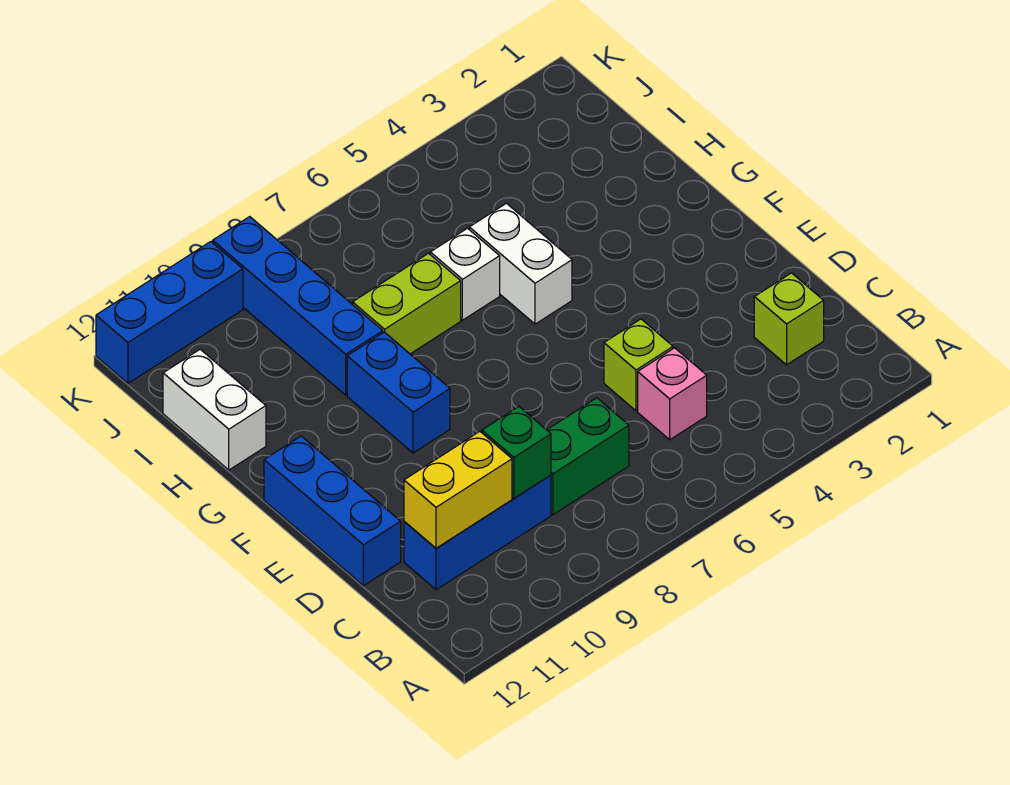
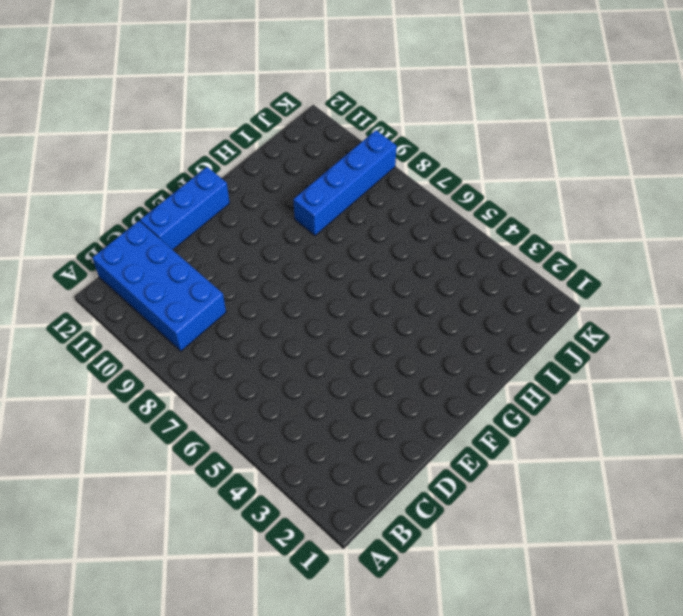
blue brick B9:C12 level 1 -> blue brick C9:C11 level 1
none -> lime brick C2 level 1
none -> pink brick C5 level 1
none -> green brick C7:C8 level 1

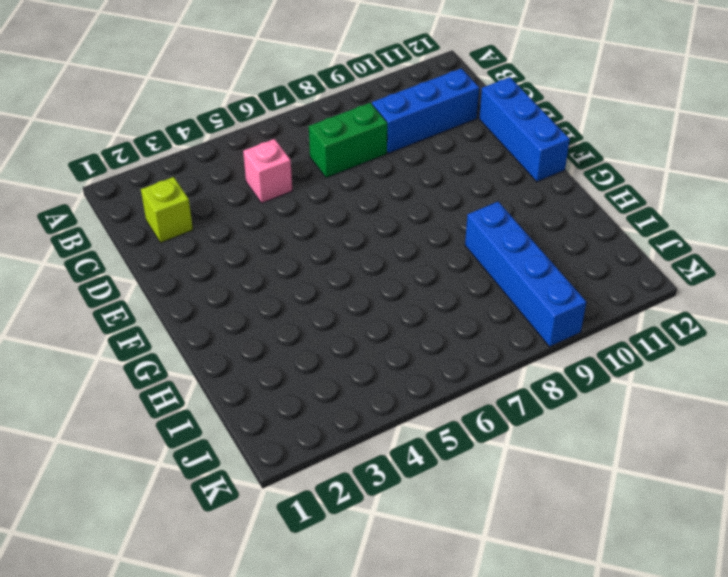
none -> lime brick D5 level 1
none -> blue brick F9:G9 level 1
none -> white brick G5:H5 level 1

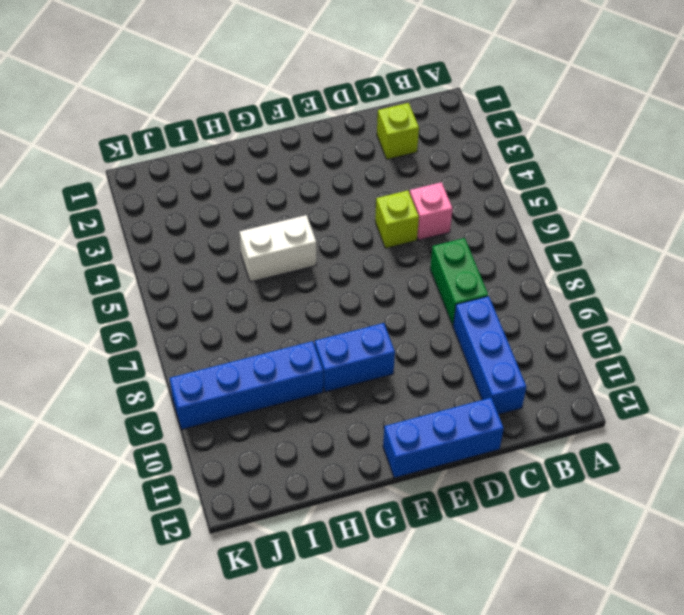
none -> white brick H6 level 1
none -> lime brick H7:H8 level 1
none -> white brick H12:I12 level 1

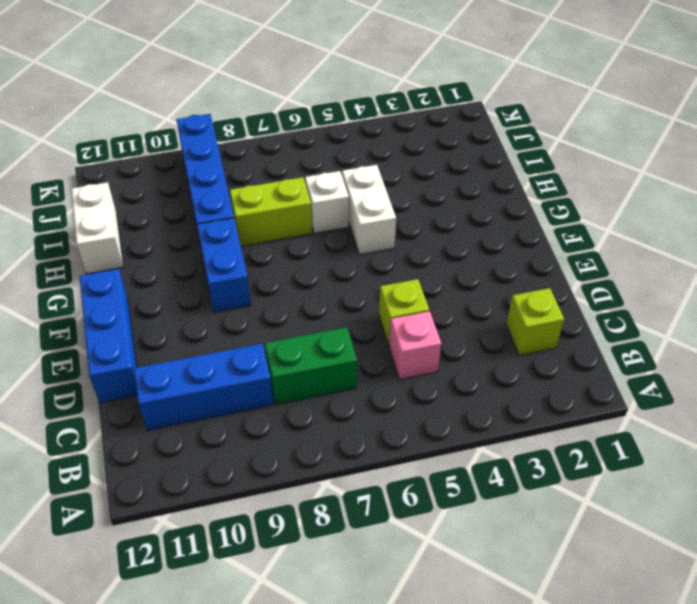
none -> blue brick K10:K12 level 1
none -> green brick C9 level 2
none -> yellow brick C10:C11 level 2

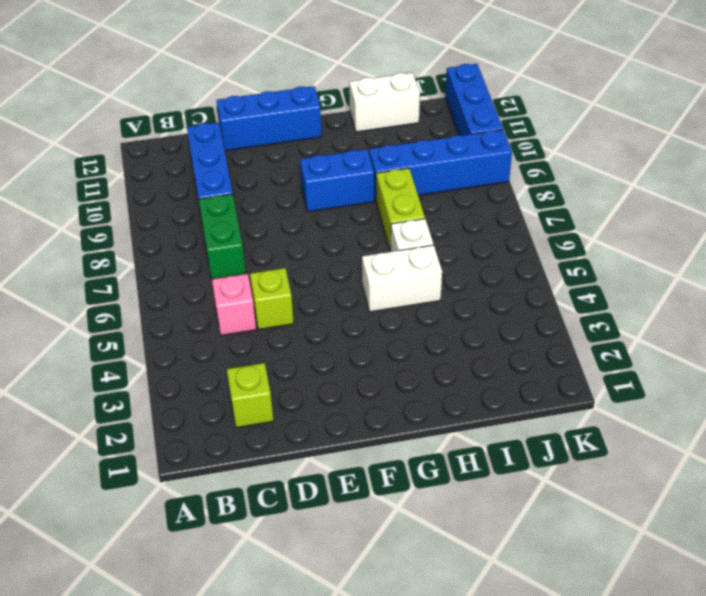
none -> green brick C9 level 2
none -> yellow brick C10:C11 level 2

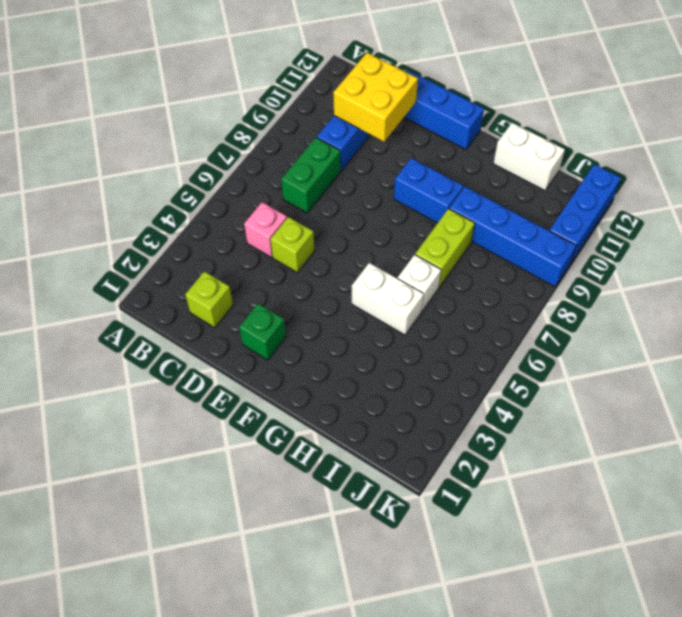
yellow brick C10:D11 level 2 -> yellow brick C10:C11 level 2
green brick E2 level 1 -> green brick C9 level 2

